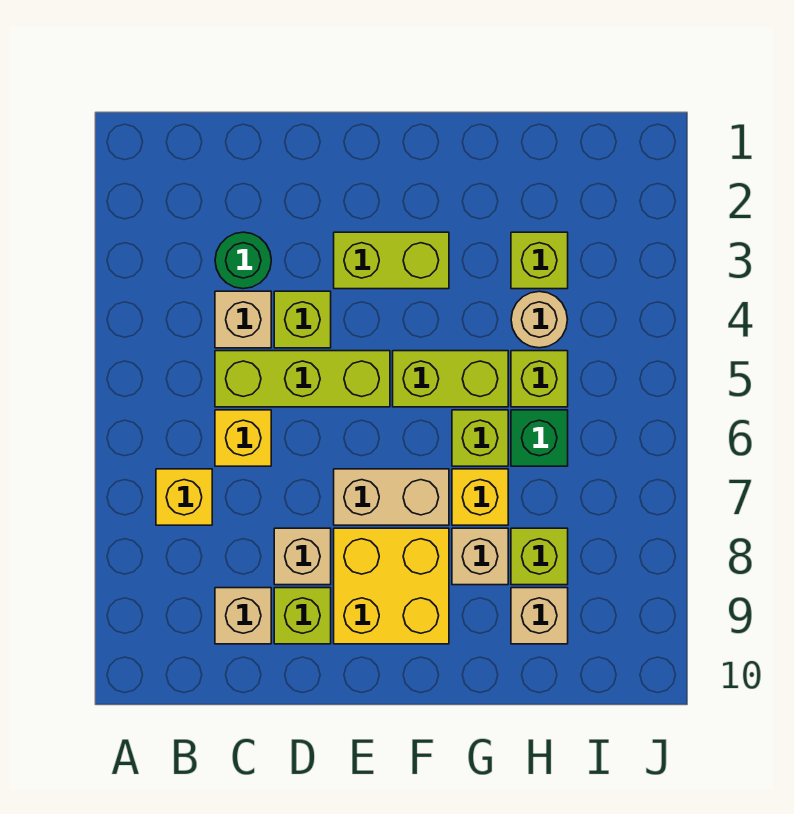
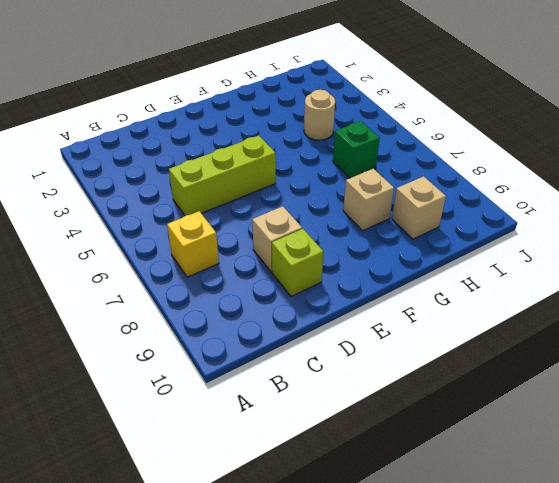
none -> green round brick C3 level 1
none -> tan brick C4 level 1
none -> yellow brick C6 level 1

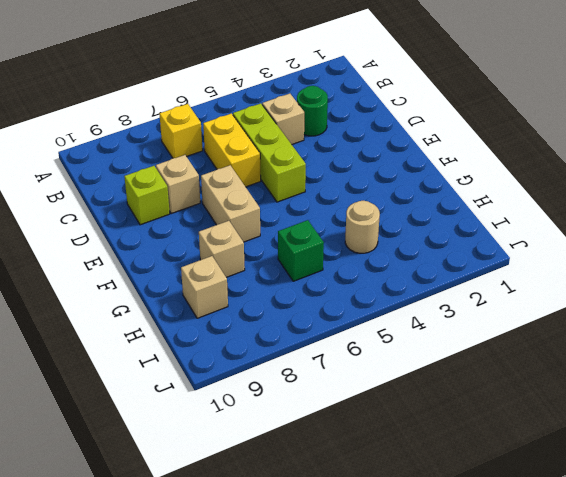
yellow brick C6:D6 level 1 -> yellow brick C6 level 1
none -> tan brick C9 level 1
none -> lime brick D4 level 1
none -> lime brick E3:F3 level 1

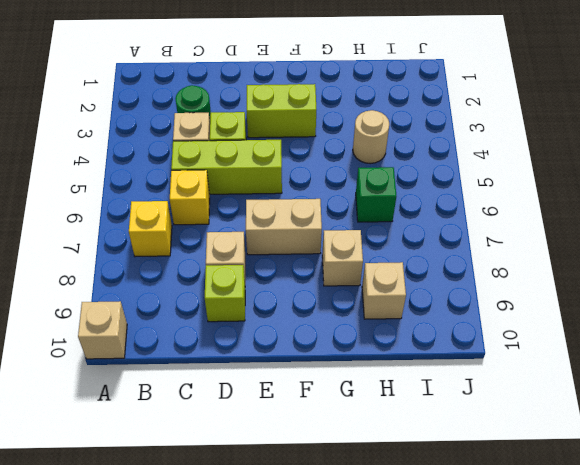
tan brick A10 level 1 -> tan brick C9 level 1
none -> yellow brick E8:F9 level 1
none -> lime brick F5:G5 level 1
none -> lime brick G6 level 1

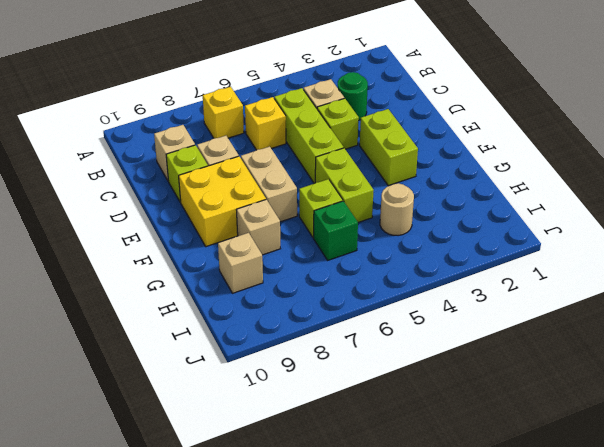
none -> yellow brick G7 level 1
none -> lime brick H3 level 1
none -> lime brick H5 level 1

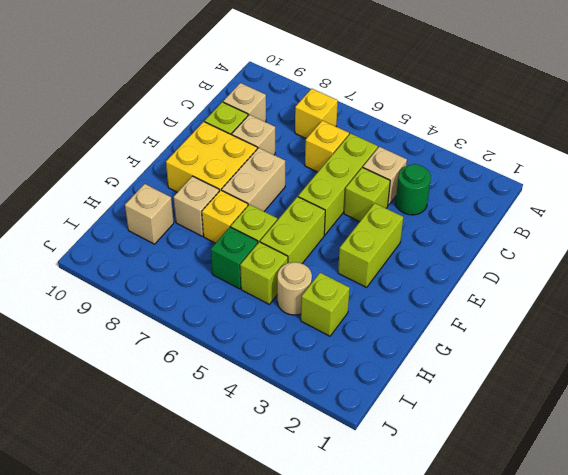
none -> lime brick H8 level 1

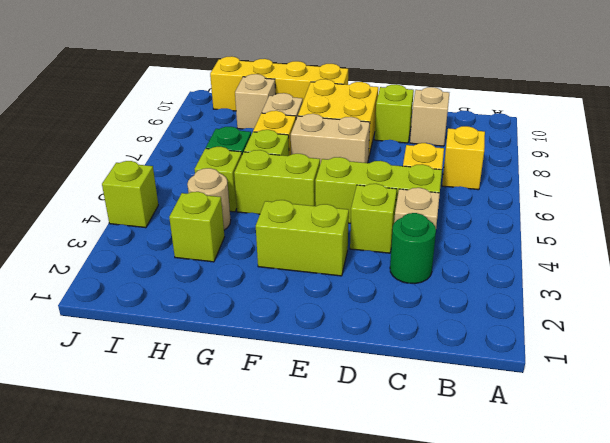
yellow brick F10:I10 level 1 -> none
lime brick J4 level 1 -> lime brick H8 level 1
none -> tan brick D8 level 1

